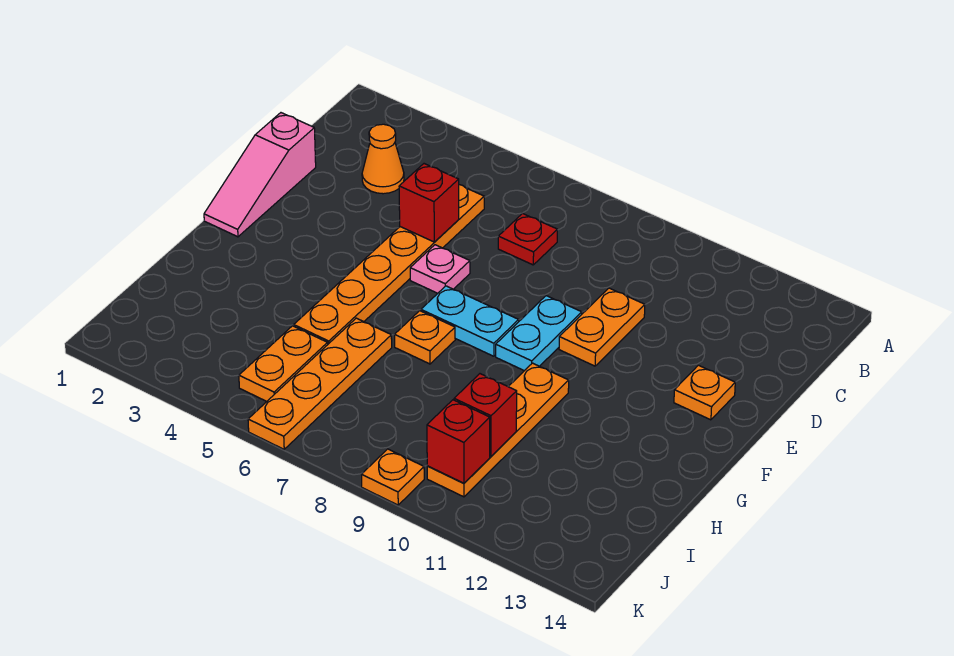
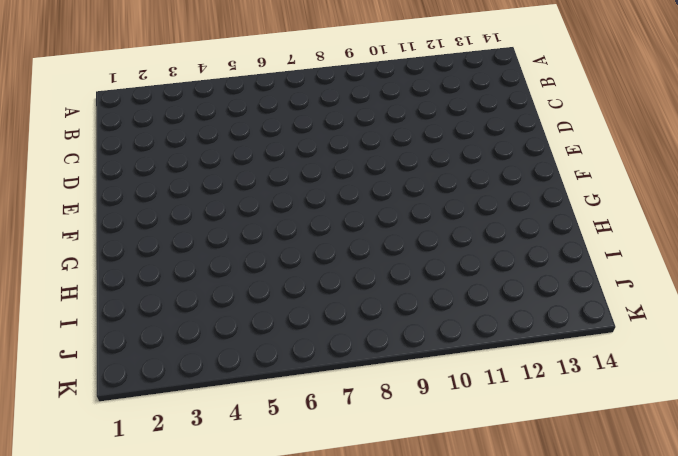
none -> orange cone C3 level 1
none -> orange plate C5:H5 level 1
none -> red plate C7 level 1

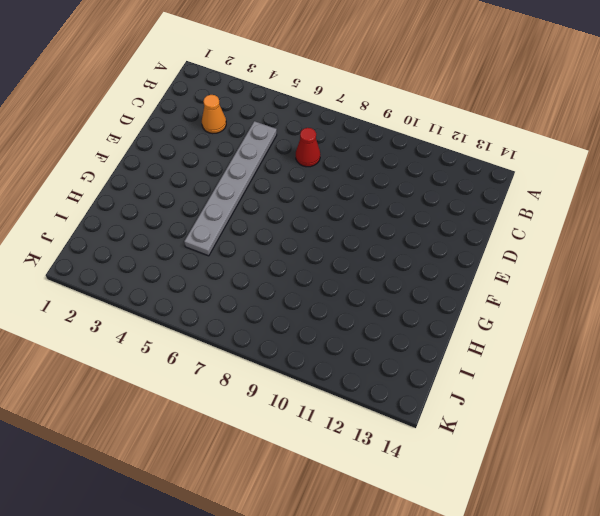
grey plate C5:H5 level 1 -> orange plate C5:H5 level 1
red cone C7 level 1 -> red plate C7 level 1
none -> pink slope D1:F1 level 1 top D
none -> orange plate D10:E10 level 1
none -> pink plate E6 level 1

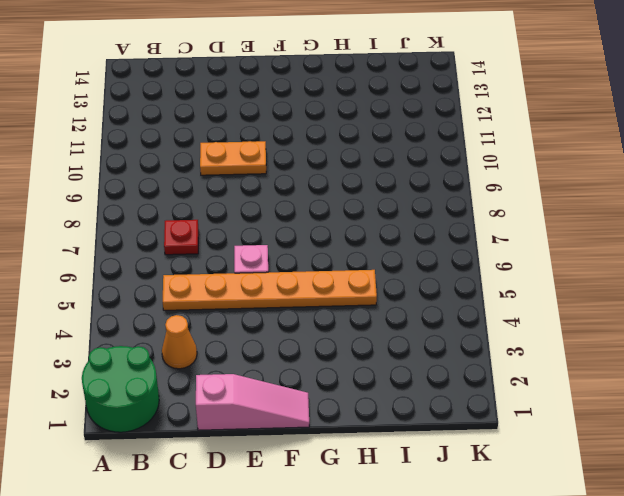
green round brick A1:B2 level 1 -> none
none -> cyan plate E9:F9 level 1
none -> orange plate E13 level 1
none -> cyan plate F7:F8 level 1

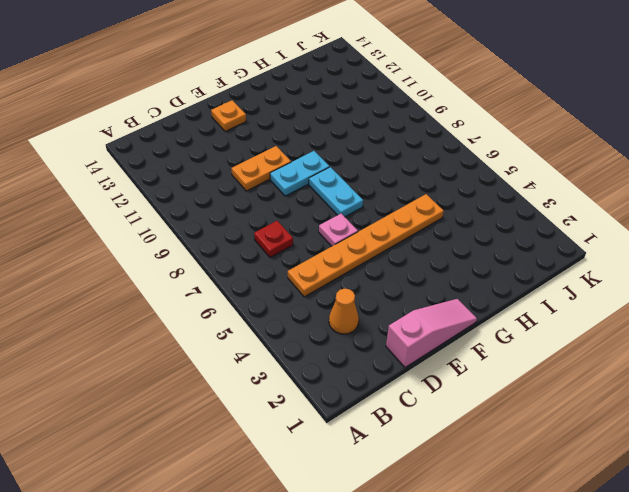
none -> orange plate G7 level 1
none -> orange plate G10:J10 level 1
none -> orange plate H6:K6 level 1

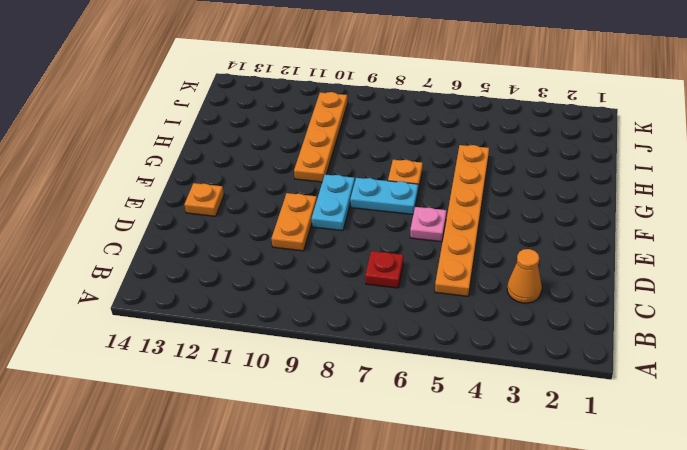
none -> pink slope D1:F1 level 1 top D
none -> orange plate H6:K6 level 1
none -> orange plate I5:J5 level 1

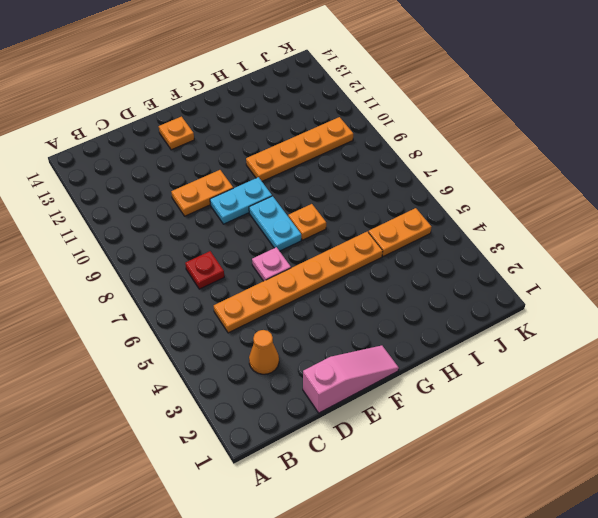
none -> orange plate H6:K6 level 1
none -> orange plate K9 level 1
none -> red brick D5 level 2

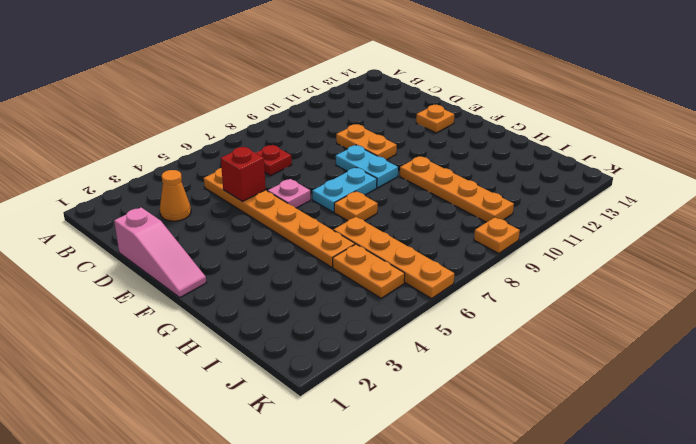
none -> red brick I10 level 2
none -> red brick J10 level 2

